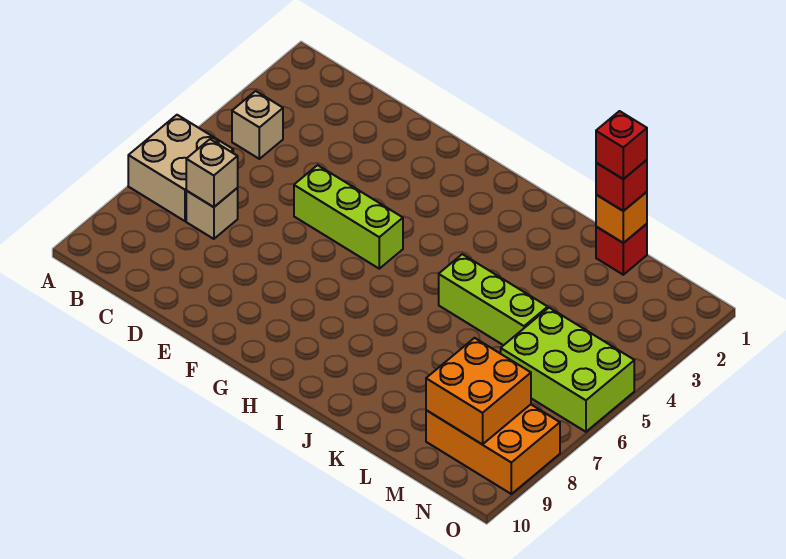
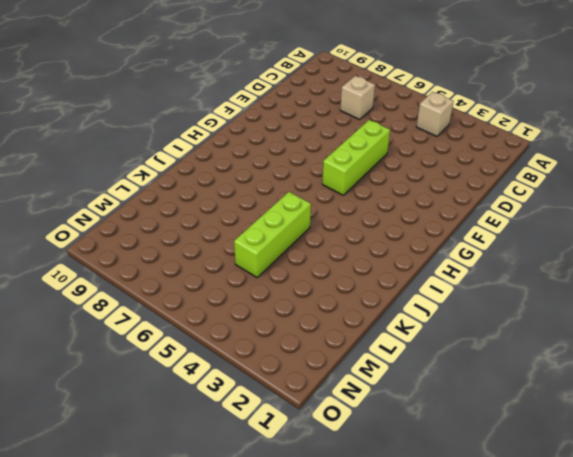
none -> tan brick A6:B7 level 1
none -> red brick L1 level 1
none -> lime brick M5:O6 level 1

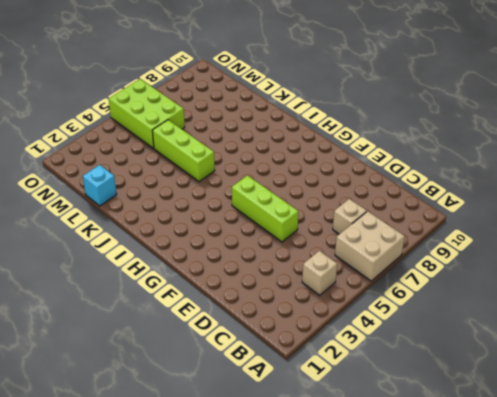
cyan brick L1 level 1 -> red brick L1 level 1
none -> orange brick M8:O9 level 1
none -> tan brick C7 level 2
none -> orange brick L1 level 2

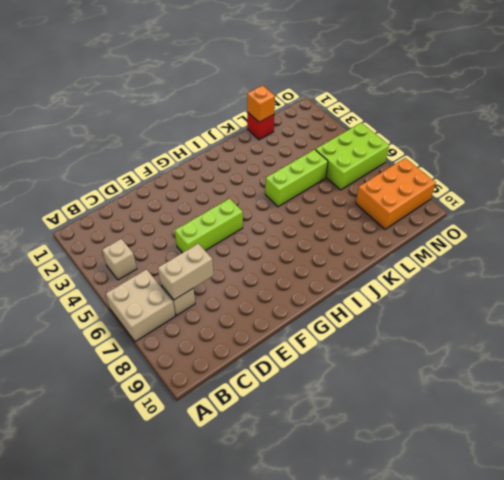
tan brick C7:D7 level 2 -> tan brick C7 level 2
none -> orange brick M8:N9 level 2
none -> red brick L1 level 3
none -> red brick L1 level 4

